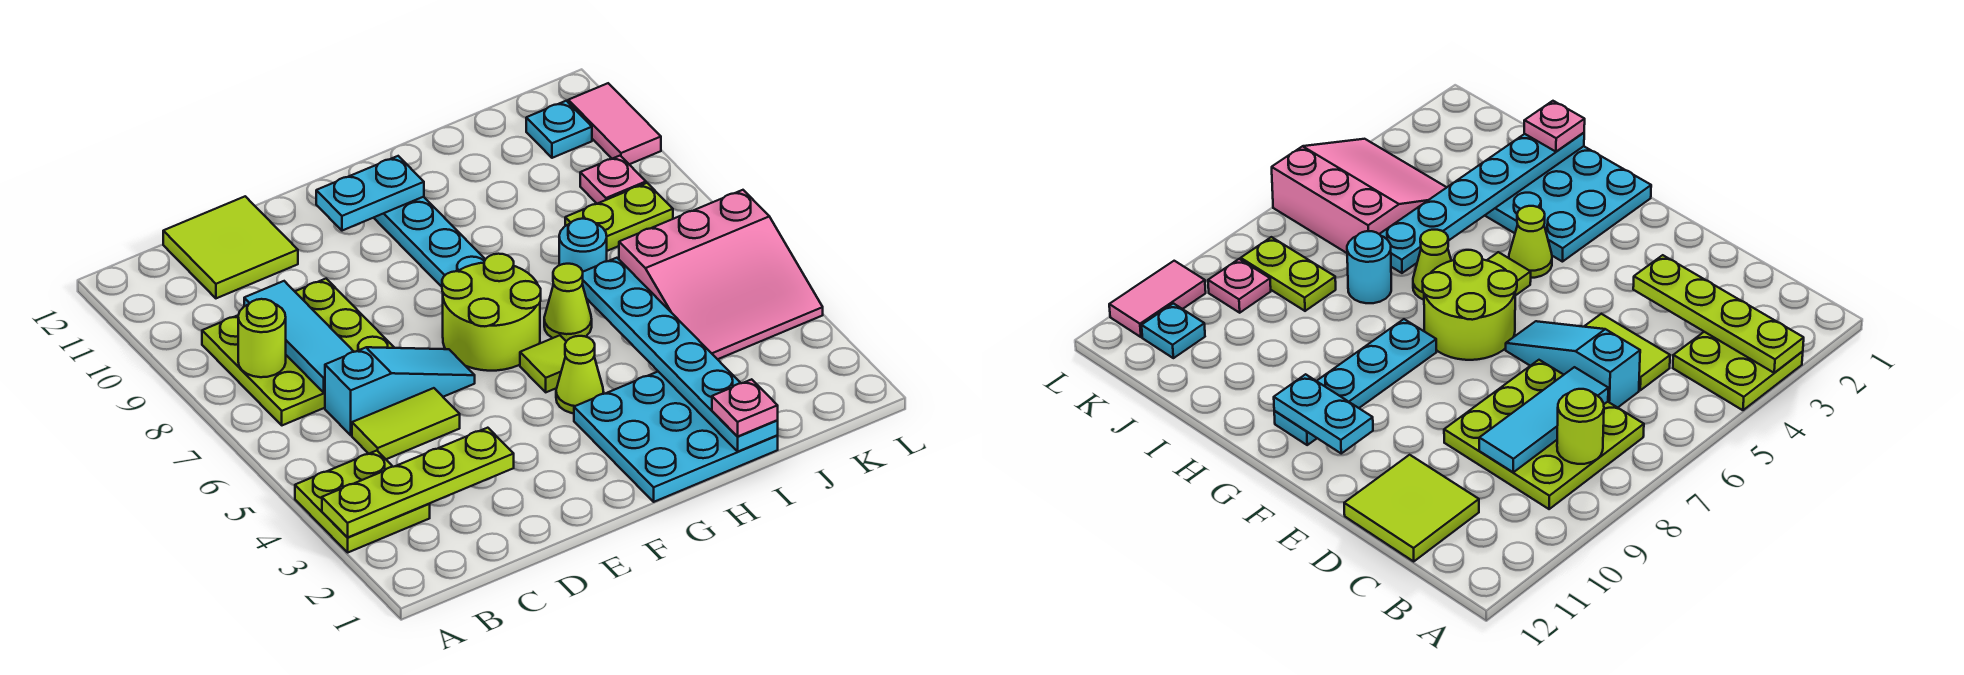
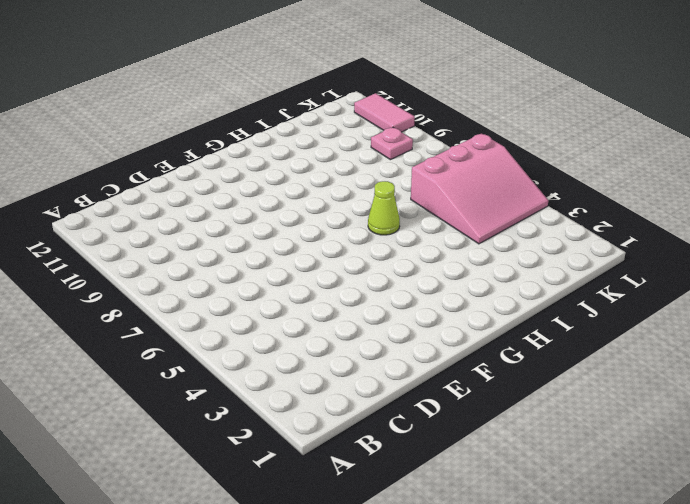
none -> lime plate A3:B4 level 1
none -> lime plate B7:D9 level 1
none -> lime tile C5:D5 level 1

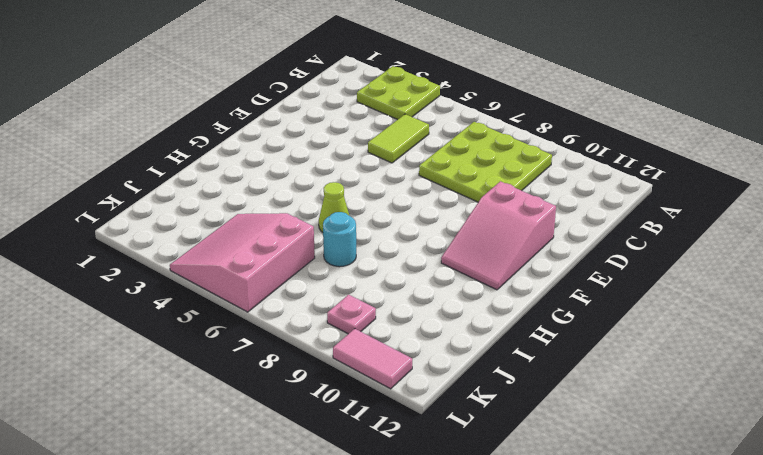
pink slope E10:G11 level 1 top E -> cyan plate G8:G11 level 1
none -> cyan slope C6:E6 level 1 top C
none -> lime tile C11:D12 level 1
none -> lime round brick F6:G7 level 1

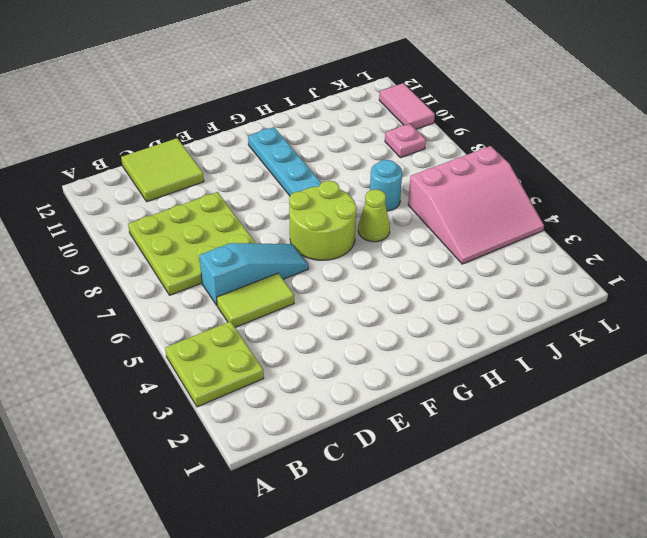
none -> cyan plate G1:I3 level 1
none -> lime cone G4 level 1
none -> lime tile G5 level 1

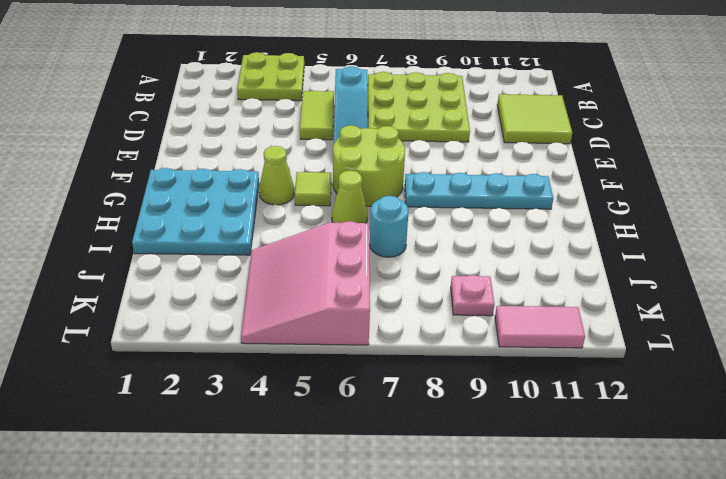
none -> lime plate J8:K8 level 1
none -> cyan plate K11 level 1
none -> lime plate A3:D3 level 2

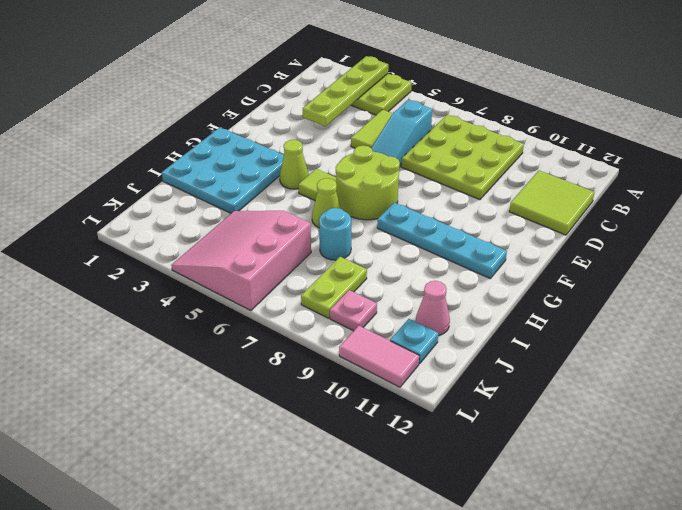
pink cone J11 level 1 -> none
none -> lime round brick B8 level 2
none -> cyan tile C7:C9 level 2
none -> cyan plate F11:G11 level 2

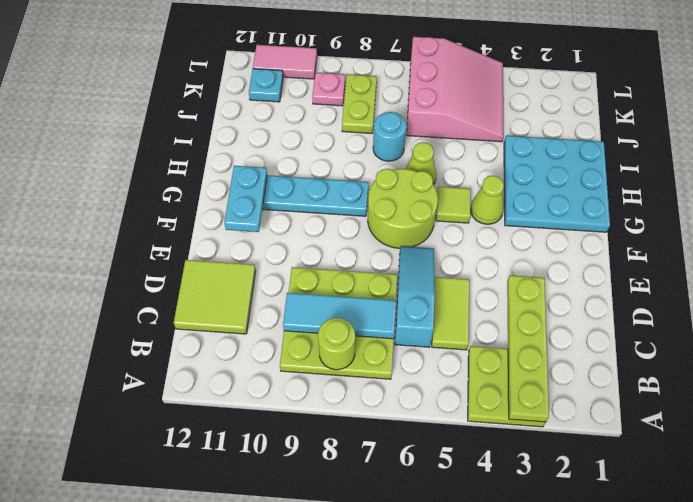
none -> cyan plate I1:I6 level 2
none -> pink plate I1 level 3

